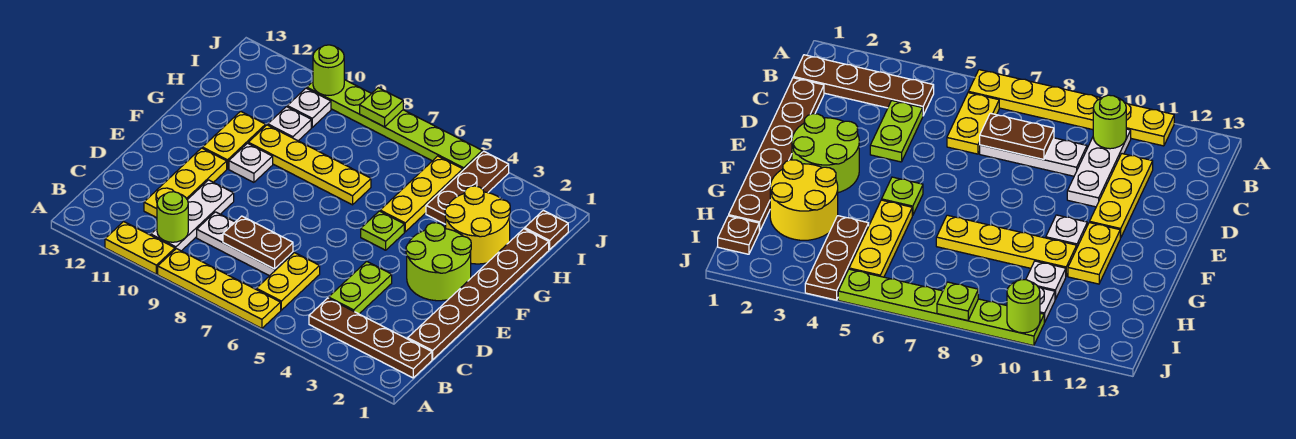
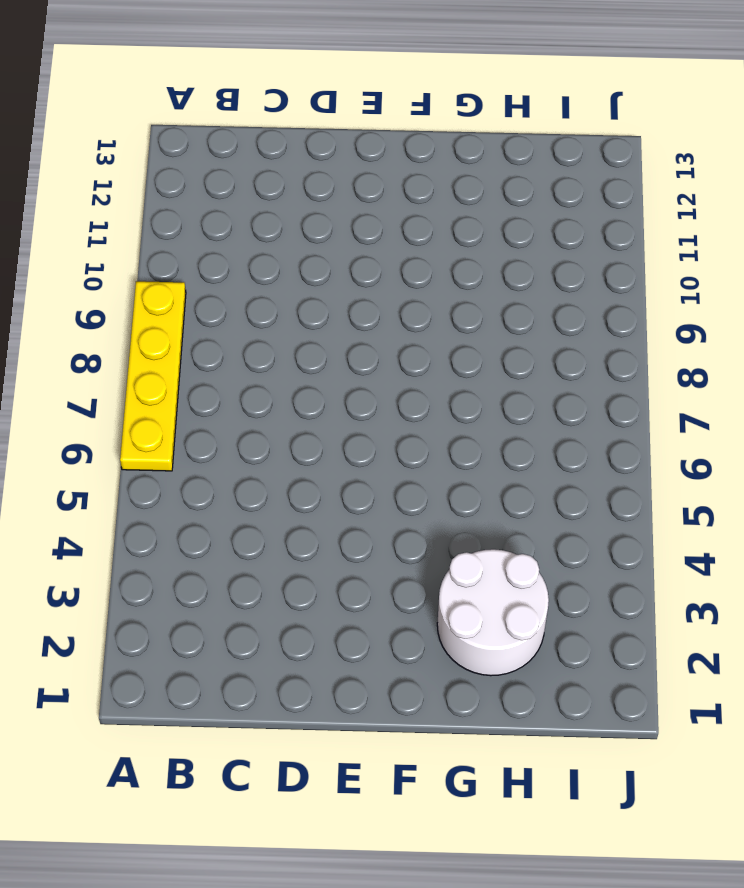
white round brick G2:H3 level 1 -> yellow round brick G2:H3 level 1
none -> yellow plate A10:A11 level 1
none -> brown plate B1:B4 level 1
none -> yellow plate B6:C6 level 1

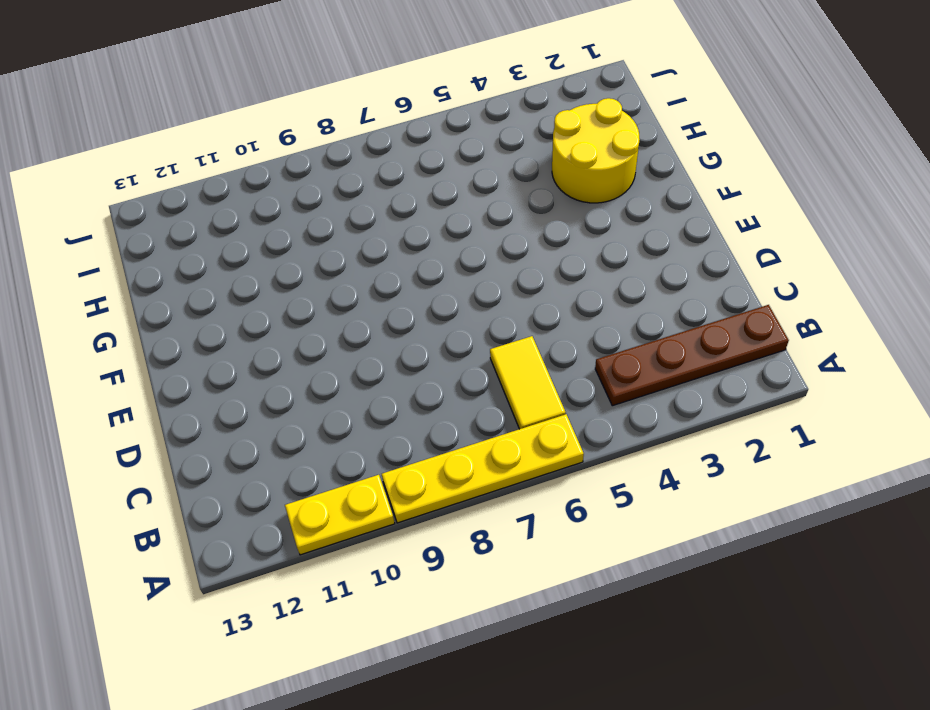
yellow tile B6:C6 level 1 -> yellow plate B6:C6 level 1
none -> white plate B10:D10 level 1
none -> brown plate C1:H1 level 1
none -> lime plate C4:D4 level 1

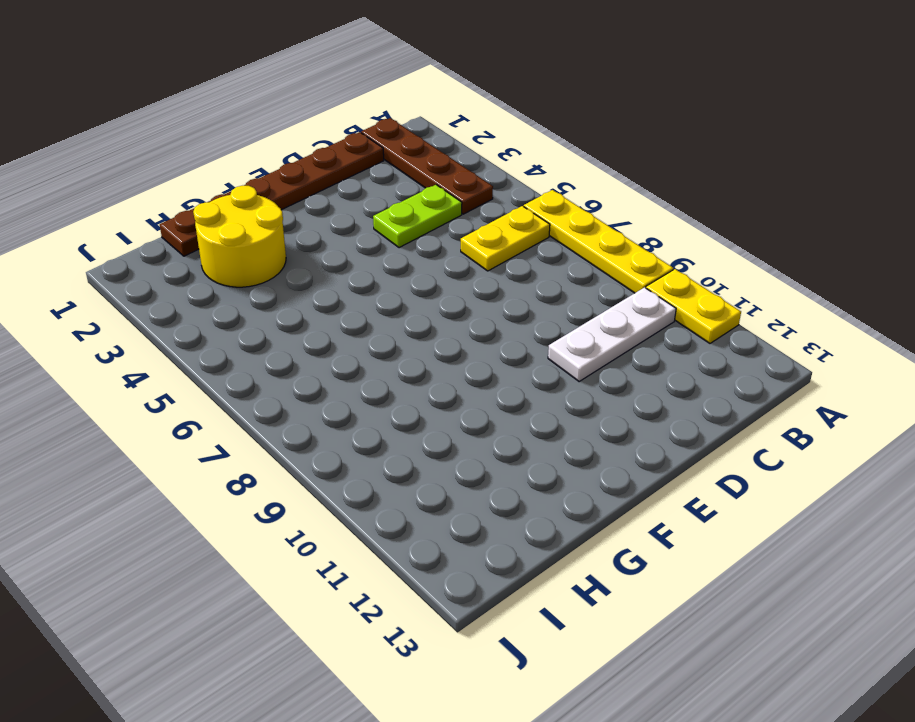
none -> white plate C7:C9 level 1
none -> yellow plate C11:E11 level 1
none -> lime round brick E2:F3 level 1

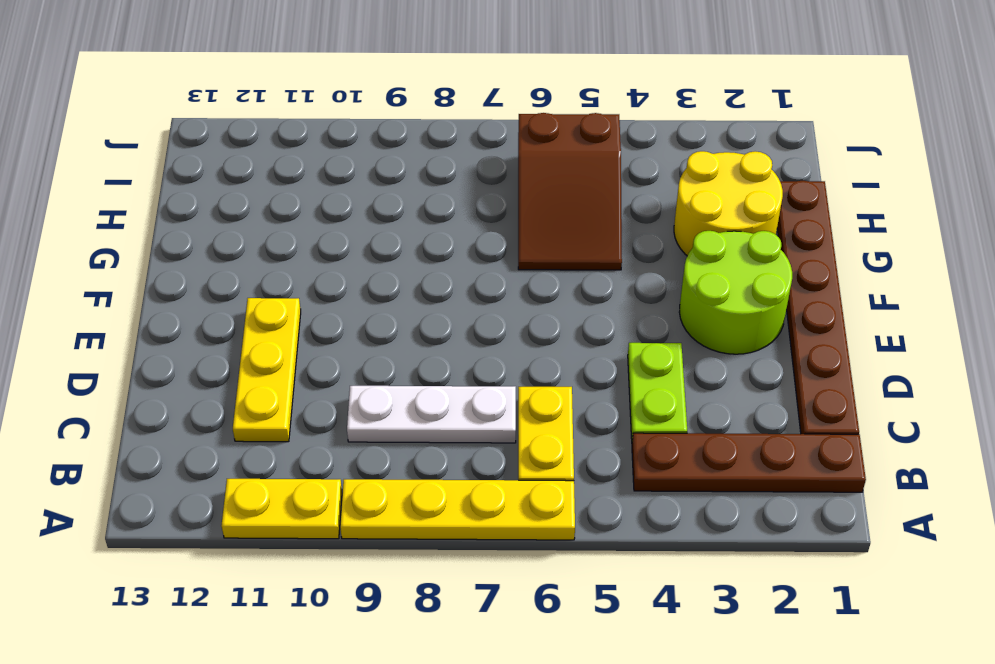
brown slope G5:I6 level 1 top I -> yellow plate G5:I5 level 1
none -> white plate B10:D10 level 1
none -> lime plate F5 level 1
none -> white plate F10 level 1

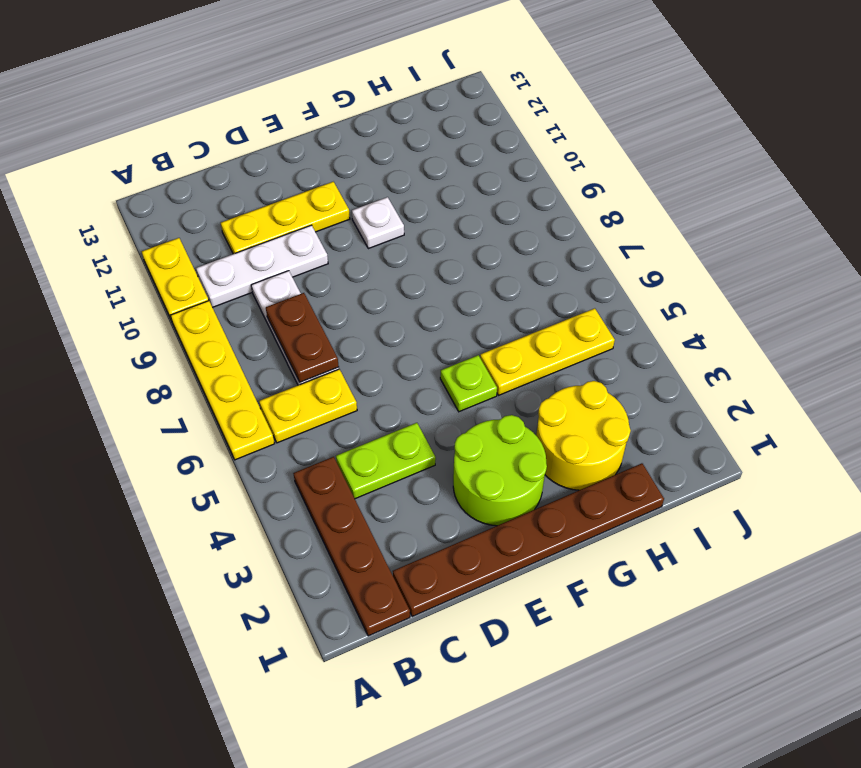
none -> yellow plate F11:G11 level 1
none -> yellow plate G7:G10 level 1
none -> brown plate H4:J4 level 1

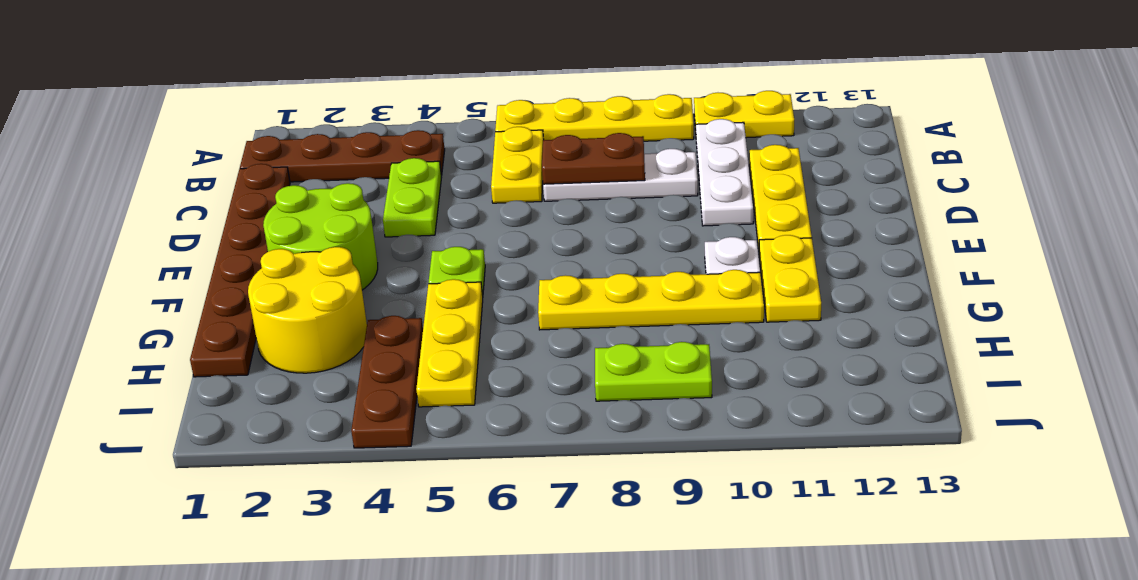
lime plate I8:I9 level 1 -> none
none -> white plate H10 level 1
none -> brown plate I1 level 1
none -> white plate I10 level 1

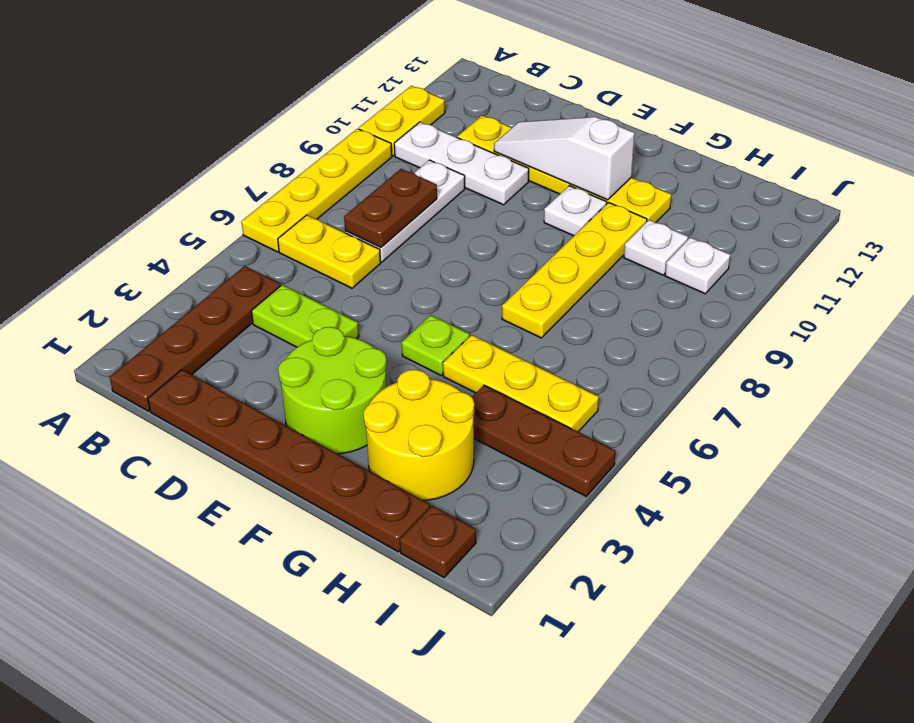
white slope D11:F11 level 2 top F -> none
none -> lime plate J5:J10 level 1
none -> lime round brick B10 level 2
none -> lime plate J8 level 2

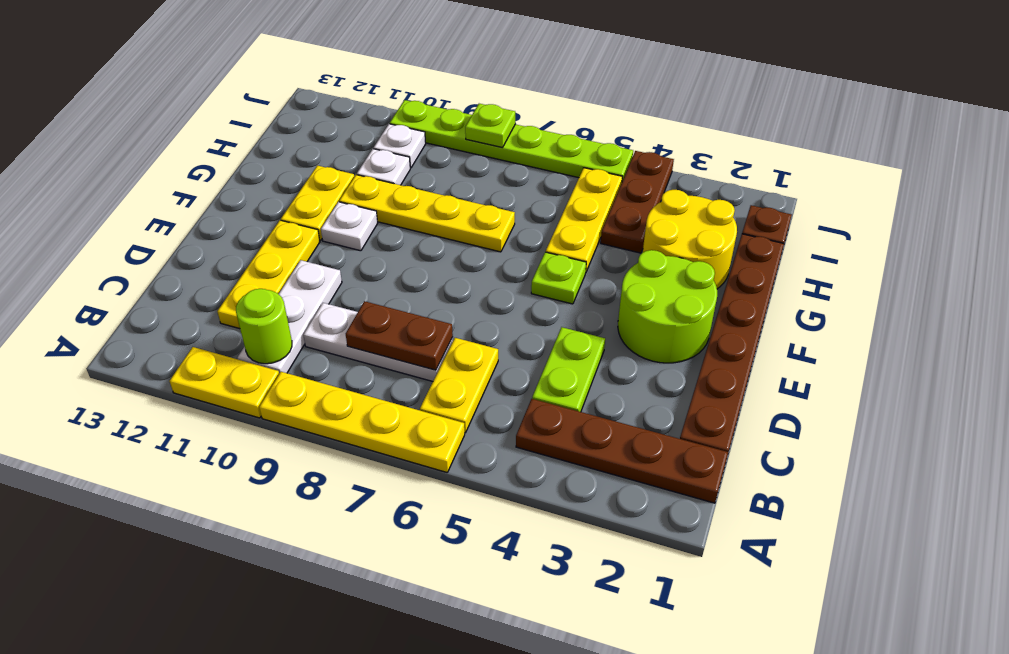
none -> lime round brick J10 level 2

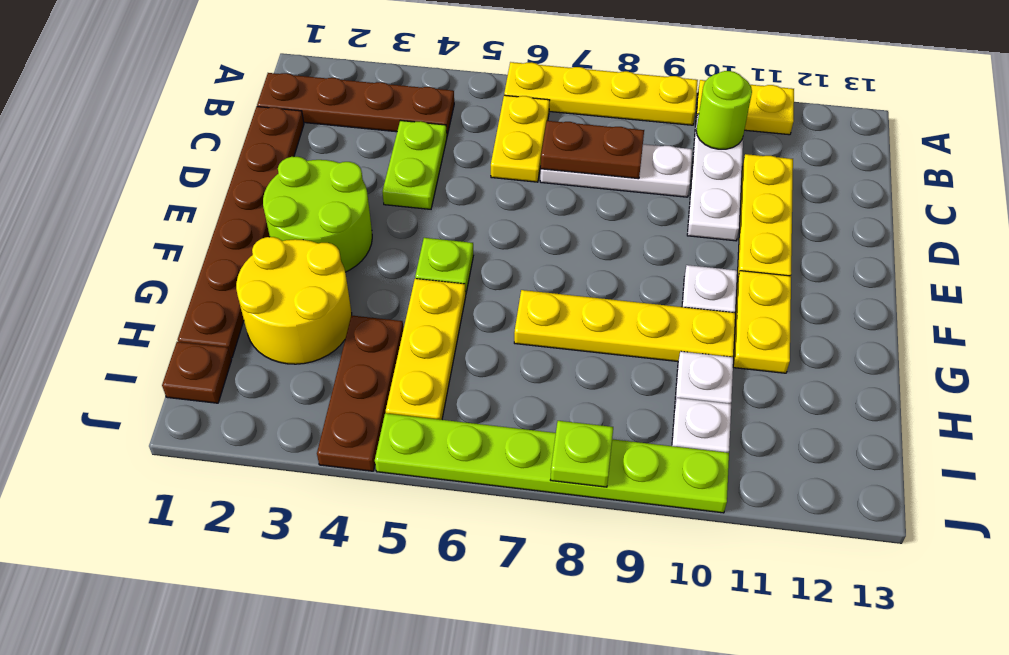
none -> lime round brick J10 level 2

